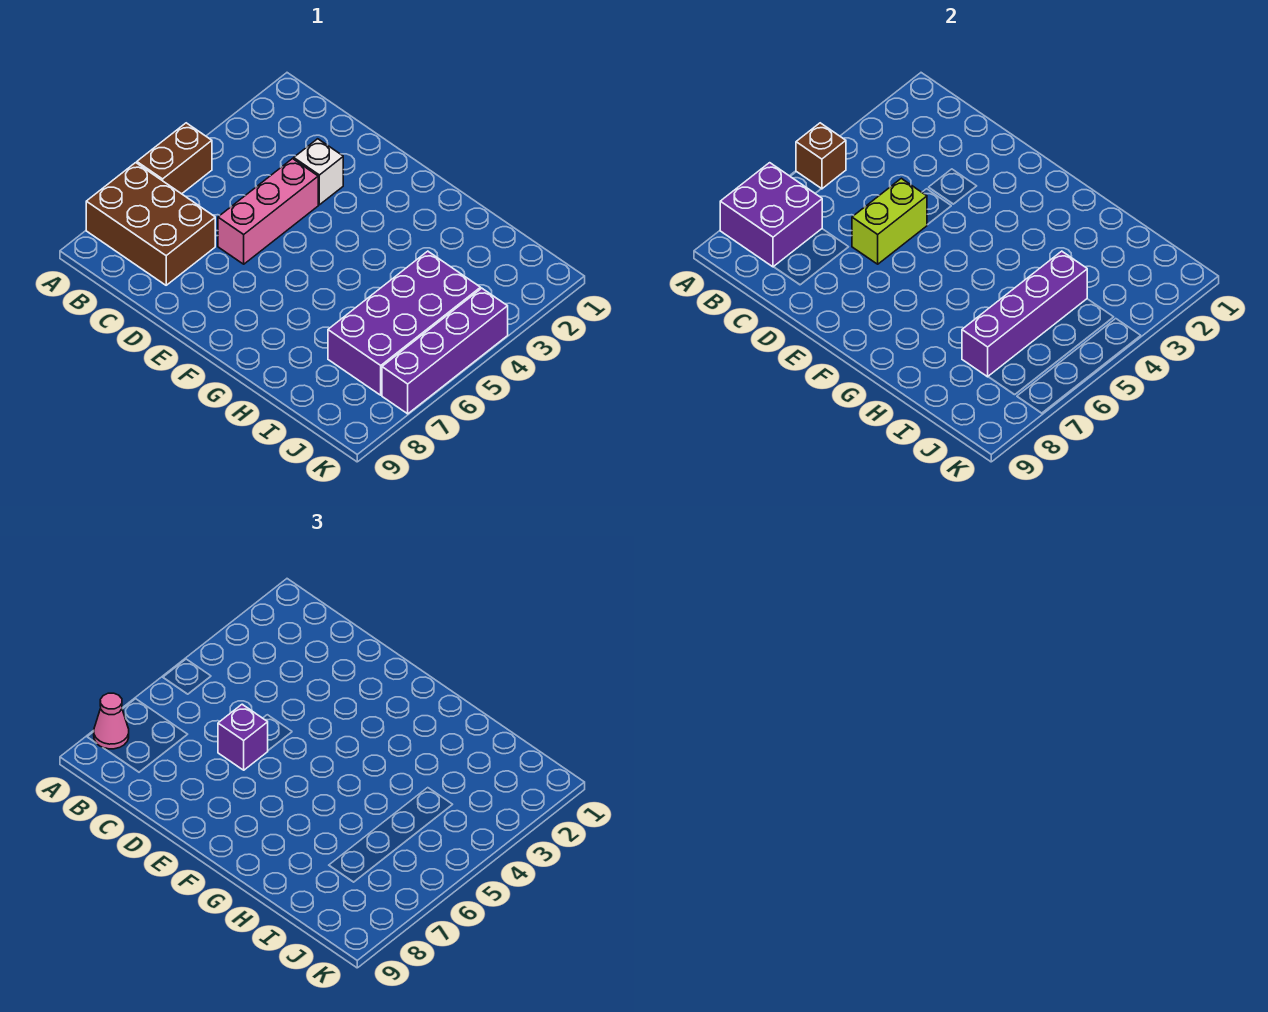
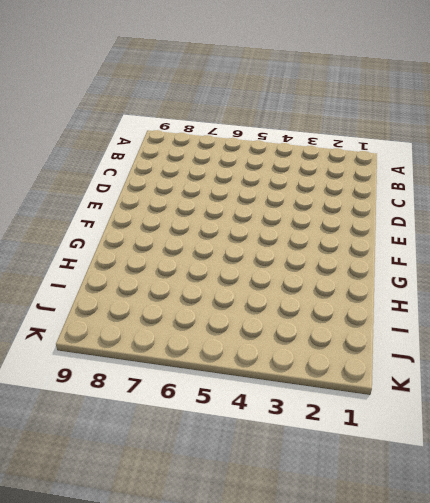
none -> brown brick A5:A6 level 1
none -> brown brick A7:C8 level 1
none -> white brick D3 level 1

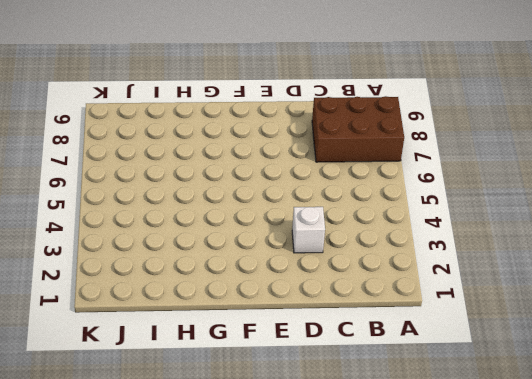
none -> brown brick A5:A6 level 1
none -> pink brick D4:D6 level 1
none -> purple brick I4:J7 level 1

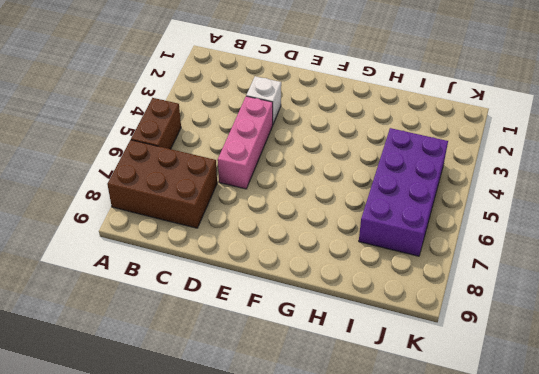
none -> purple brick K4:K7 level 1
none -> brown brick A5 level 2
none -> purple brick A7:B8 level 2

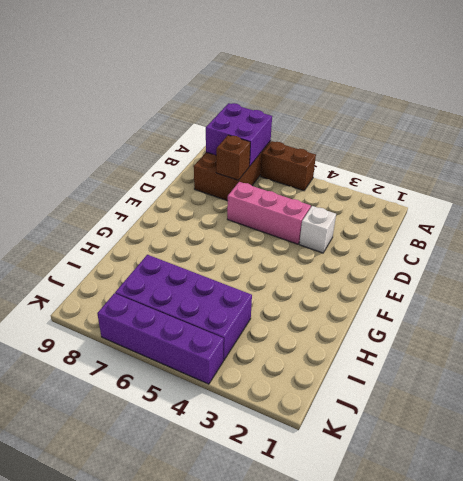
brown brick C7 level 2 -> brown brick A5 level 2
none -> lime brick D5:D6 level 2
none -> purple brick I4:I7 level 2
none -> pink cone A8 level 3

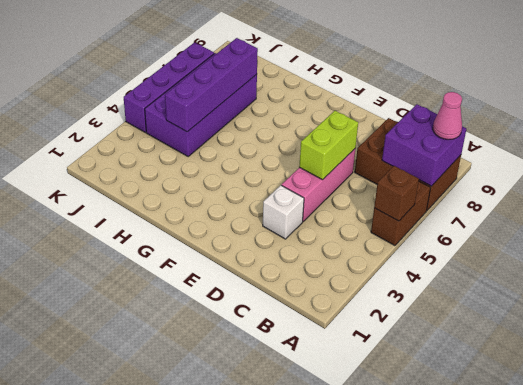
none -> purple brick D6 level 3

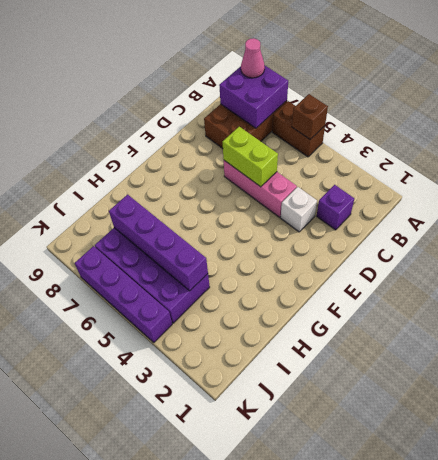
purple brick C2 level 1 -> purple brick D6 level 3

